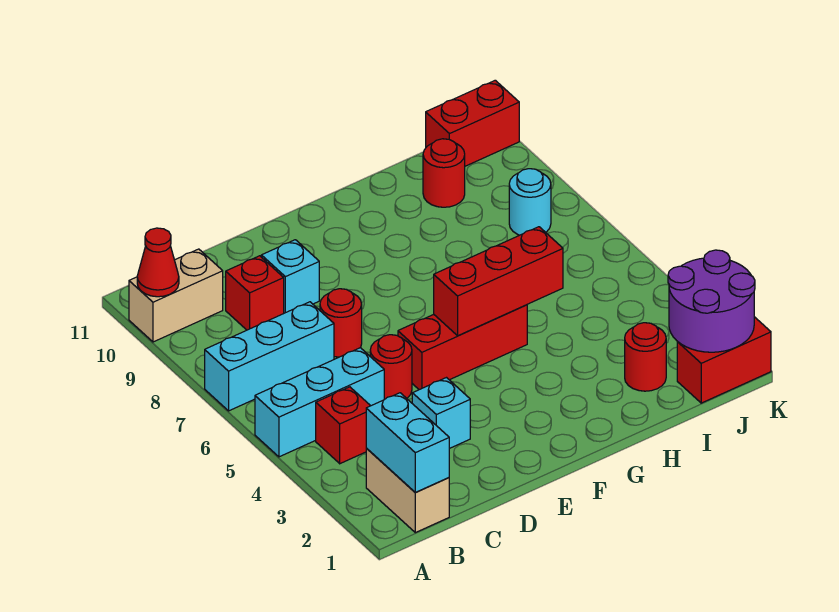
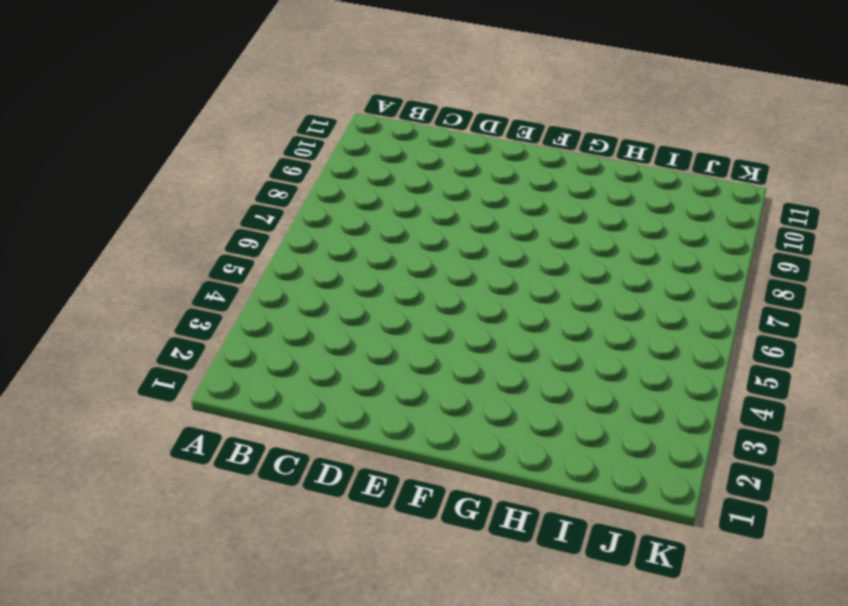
none -> cyan brick A5:C5 level 1
none -> cyan brick A7:C7 level 1
none -> tan brick A10:B10 level 1

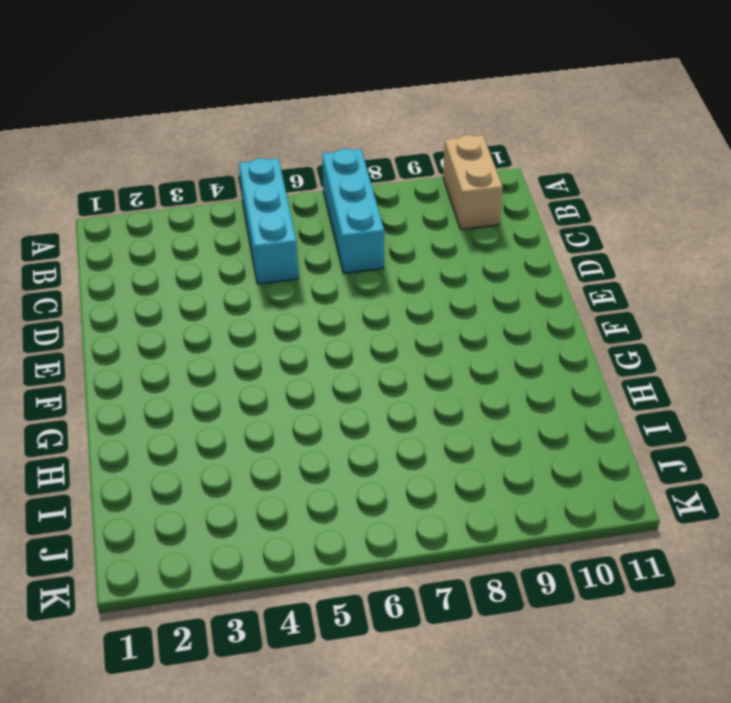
none -> tan brick B1:B2 level 1
none -> red brick B4 level 1
none -> red brick C9 level 1

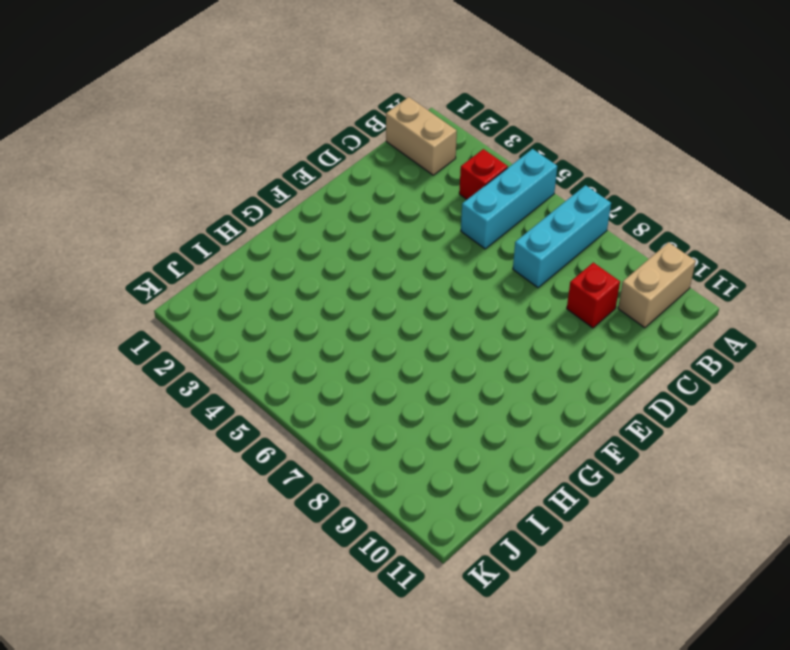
none -> cyan brick D3 level 1
none -> red round brick D5 level 1
none -> red round brick D7 level 1

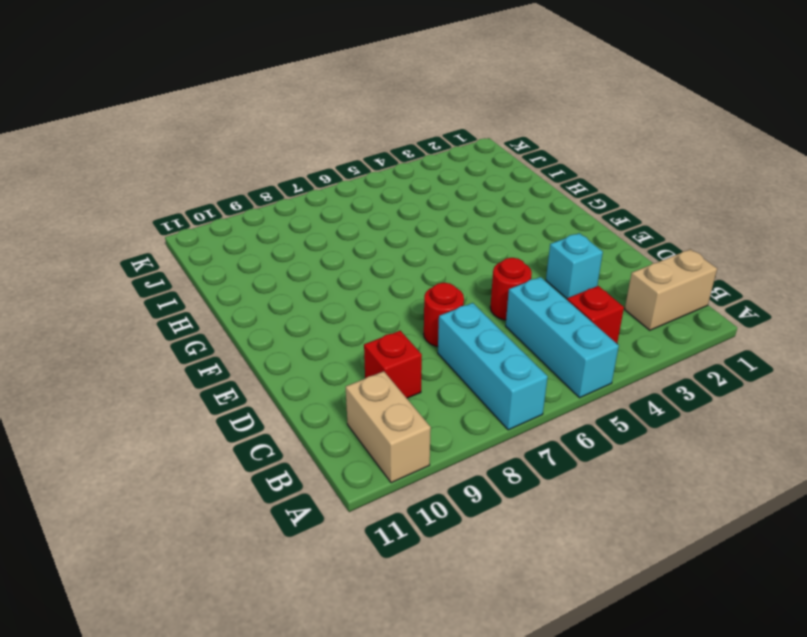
none -> cyan brick D9 level 1
none -> red brick E5:G5 level 1
none -> red round brick I2 level 1

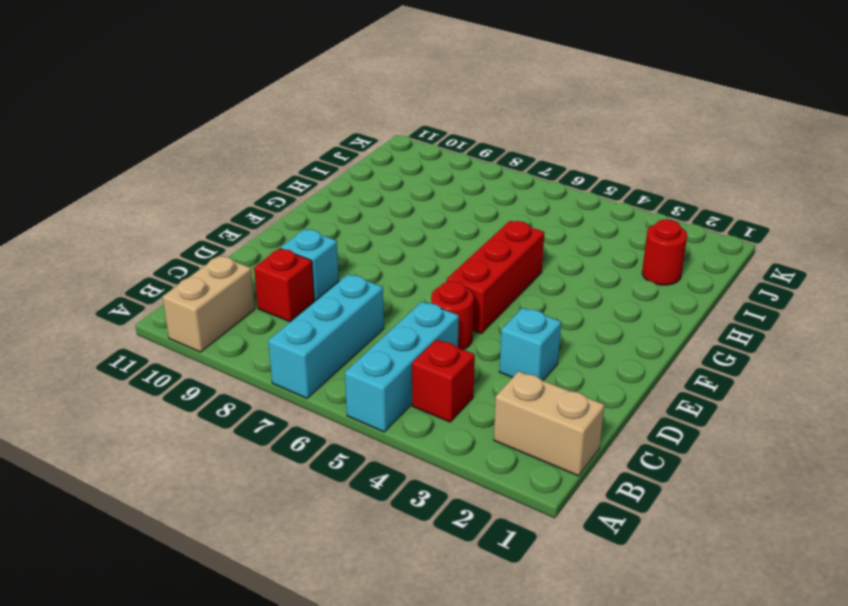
none -> red round brick D7 level 1
none -> red round brick I10 level 1
none -> red brick J1:K1 level 1

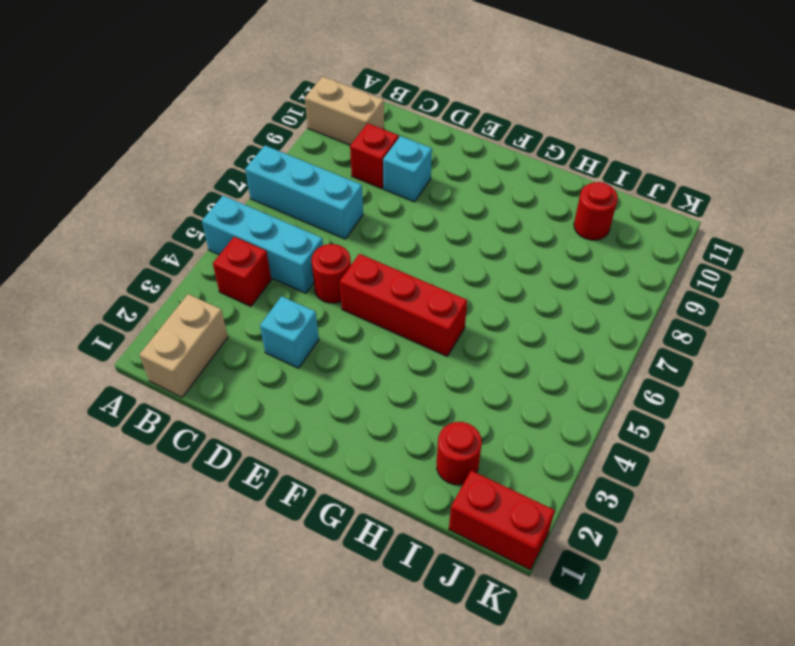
none -> red round brick D7 level 1
none -> cyan round brick J8 level 1
none -> red brick J11:K11 level 1

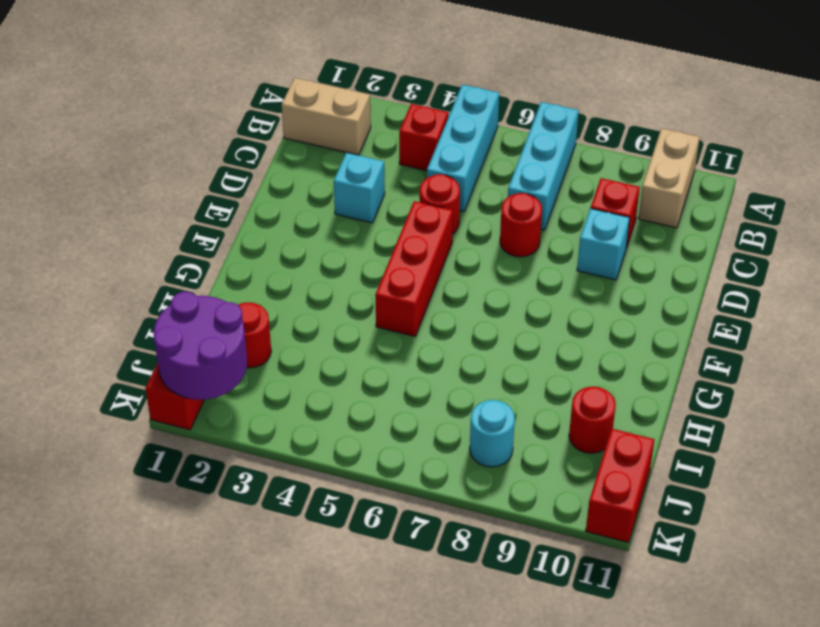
none -> red cone A10 level 2
none -> cyan brick B1:B2 level 2
none -> red brick F5:H5 level 2

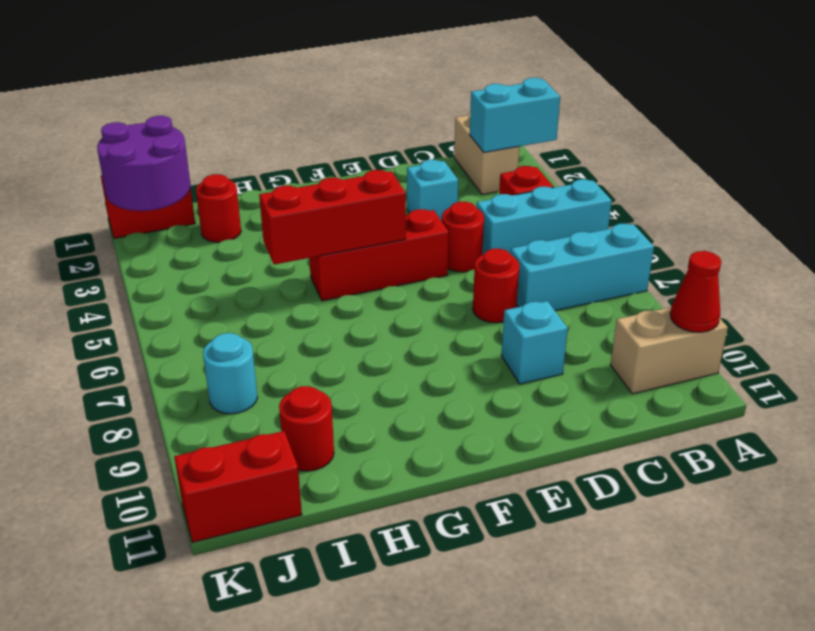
cyan brick A2:B2 level 2 -> cyan brick B1:B2 level 2
none -> red brick C9 level 1

